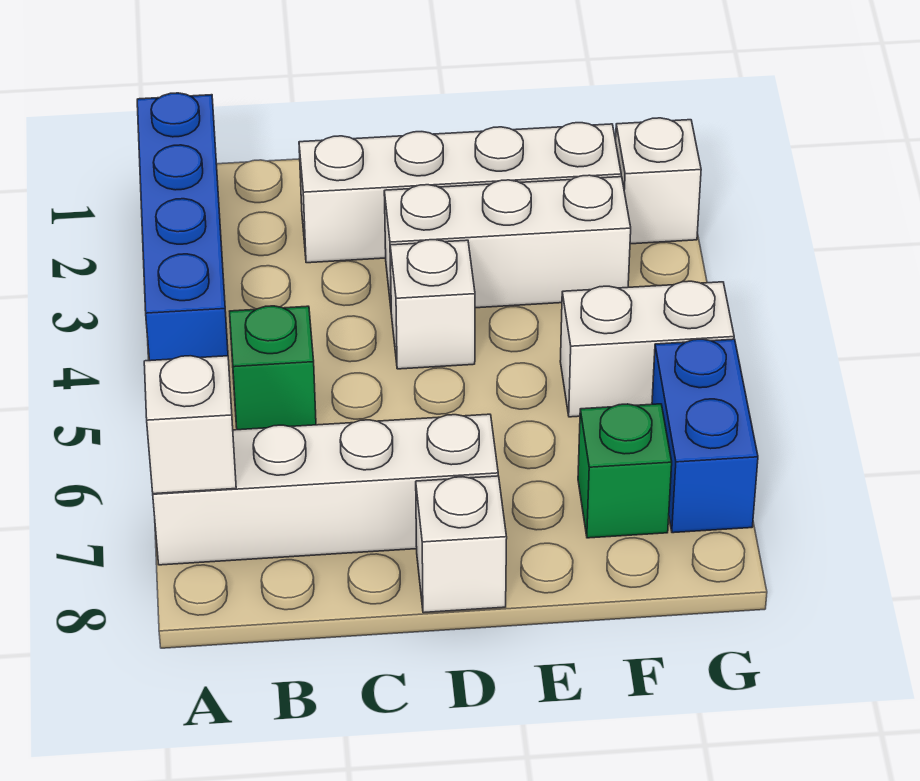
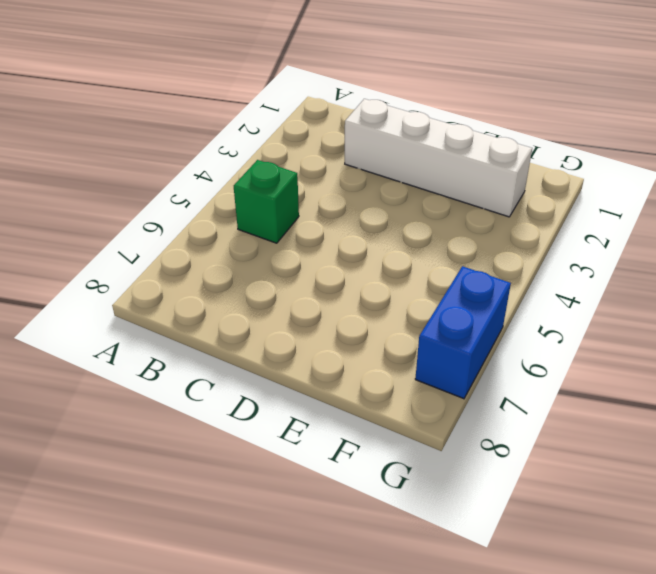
none -> blue brick A1:A4 level 1
none -> white brick A7:D7 level 1
none -> white brick D3:F3 level 1

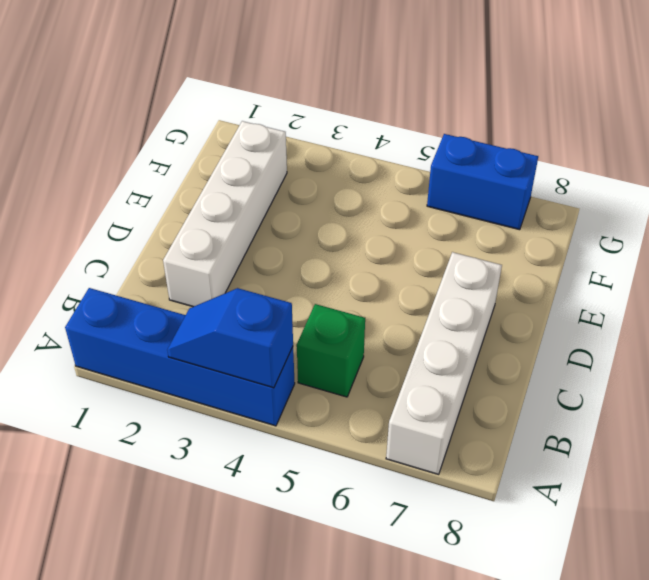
blue slope A3:A4 level 2 top 4 -> none
none -> white brick D3:F3 level 1
none -> white brick D4 level 1
none -> white brick D8 level 1

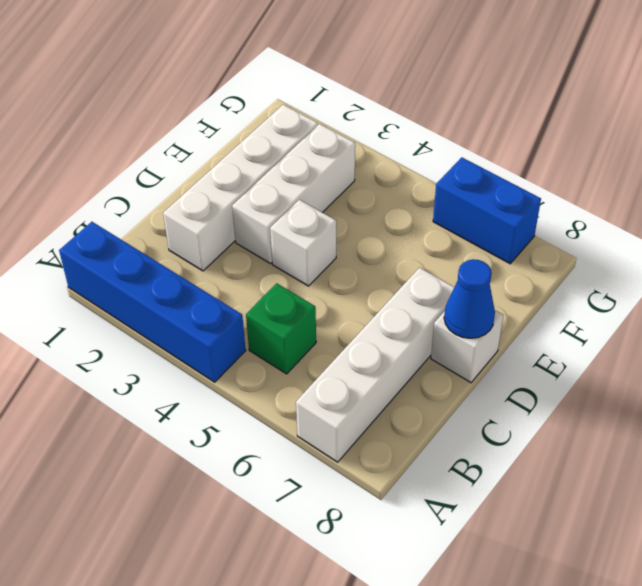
blue cone D8 level 2 -> none
none -> white brick F5:G5 level 1
none -> green brick F7 level 1
none -> white brick G2 level 1

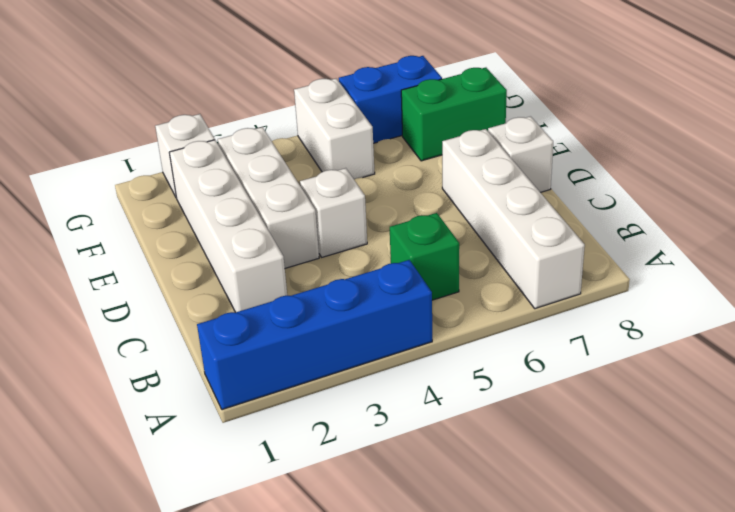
green brick F7:F8 level 1 -> green brick F7 level 1
none -> white brick A7 level 2

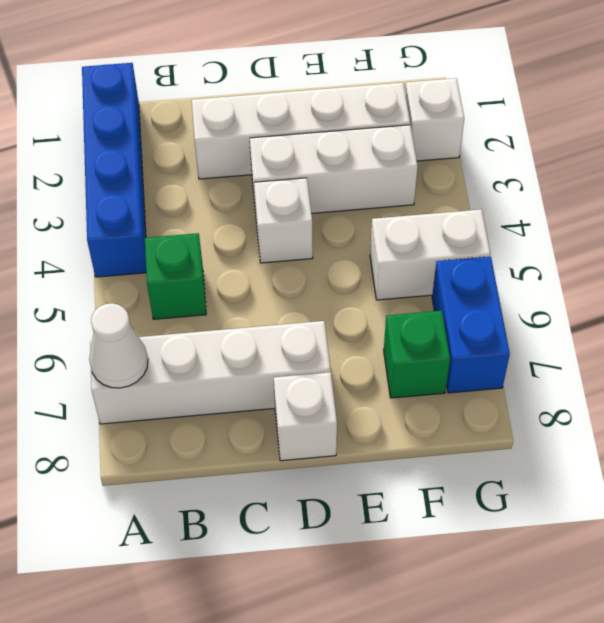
white cone A7 level 2 -> white brick A7 level 2

